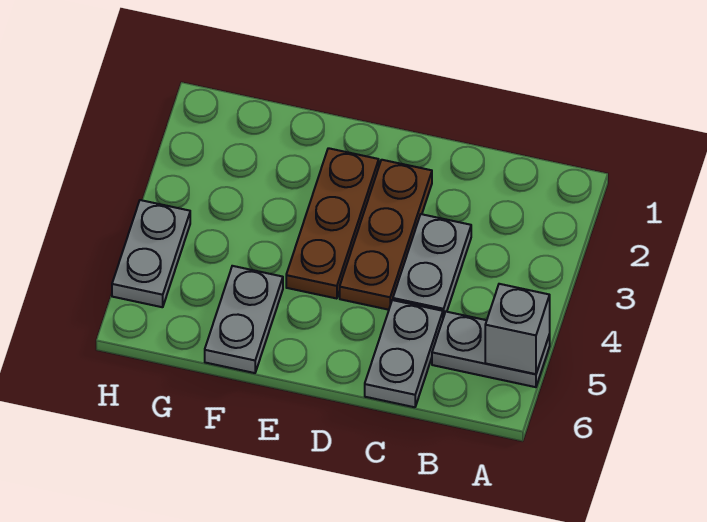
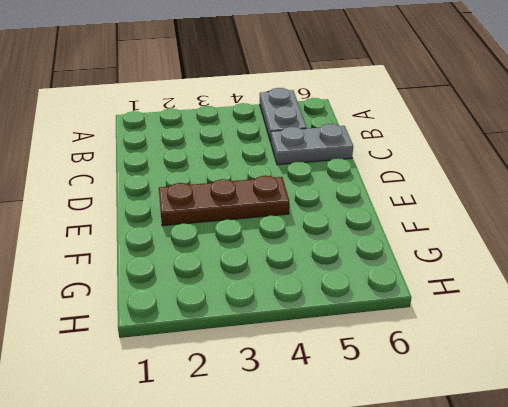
none -> grey plate C3:C4 level 1
none -> brown plate D2:D4 level 1

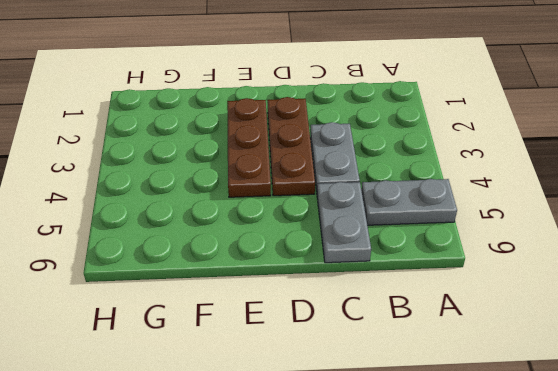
none -> grey plate F5:F6 level 1
none -> grey plate H4:H5 level 1

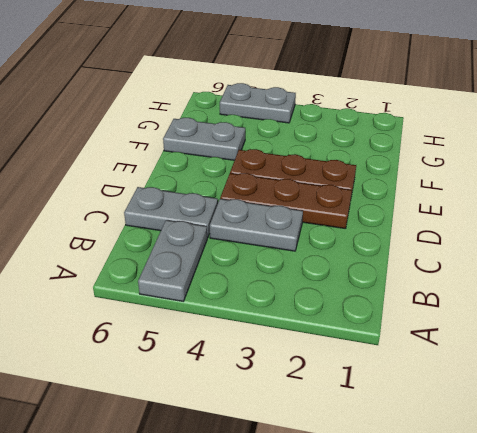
none -> grey brick A5 level 2

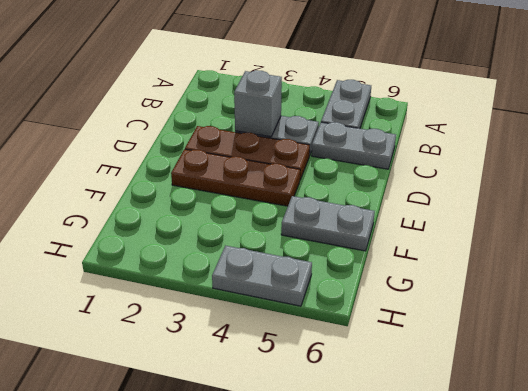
grey brick C3 level 2 -> grey brick A5 level 2

